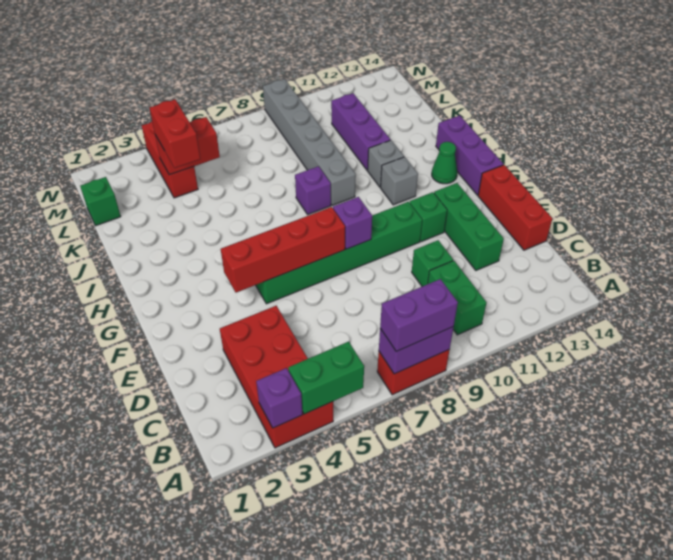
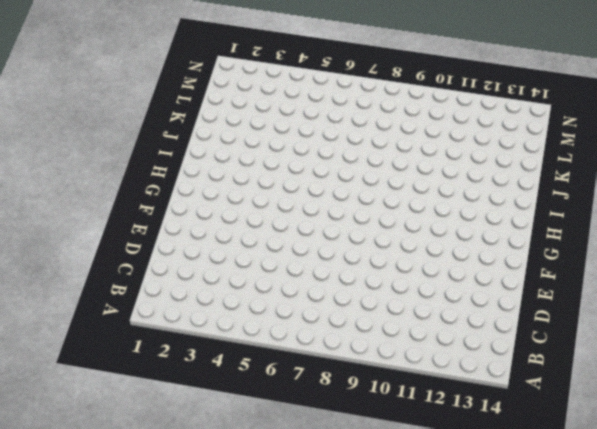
none -> red brick A3:D4 level 1
none -> red brick A7:A8 level 1
none -> green brick B10:C10 level 1

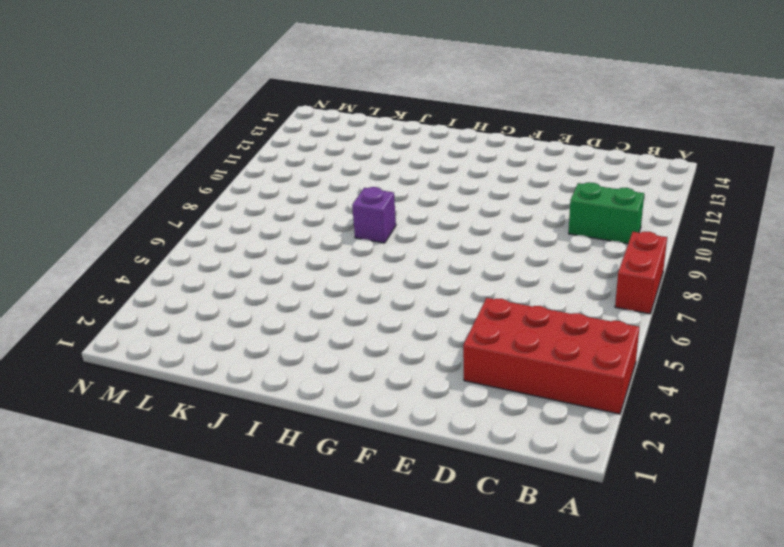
none -> green brick D10 level 1
none -> green brick D12:F12 level 1
none -> red brick D14:F14 level 1

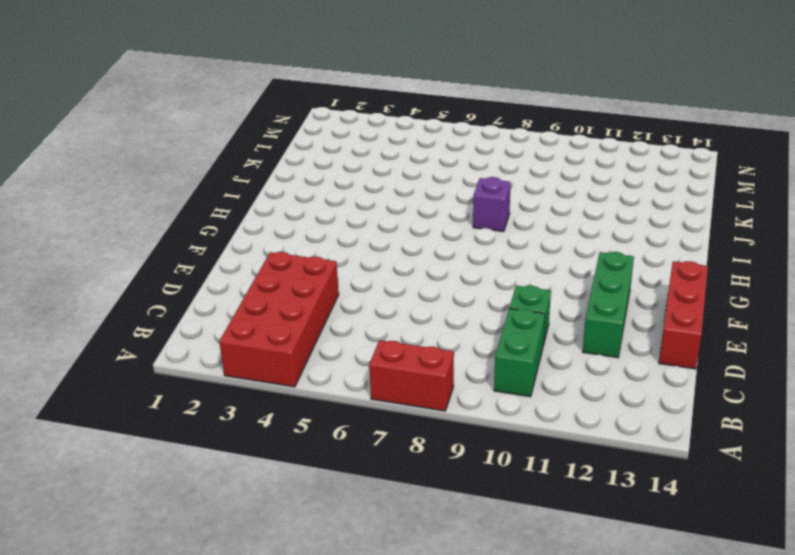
none -> green brick F5:F10 level 1
none -> green brick F11 level 1
none -> purple brick G14:I14 level 1

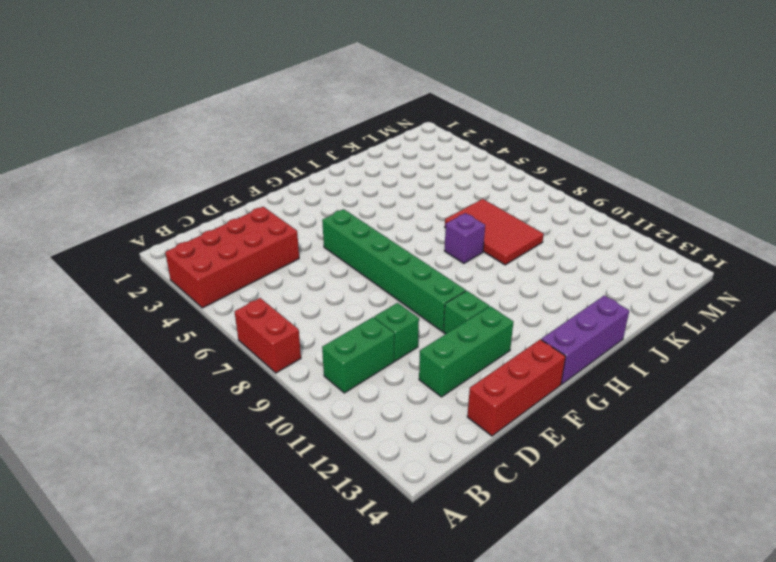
red tile J7:K9 level 1 -> grey brick I9:N9 level 1
none -> grey brick H11 level 1
none -> green cone H13 level 1
none -> grey brick I11 level 1

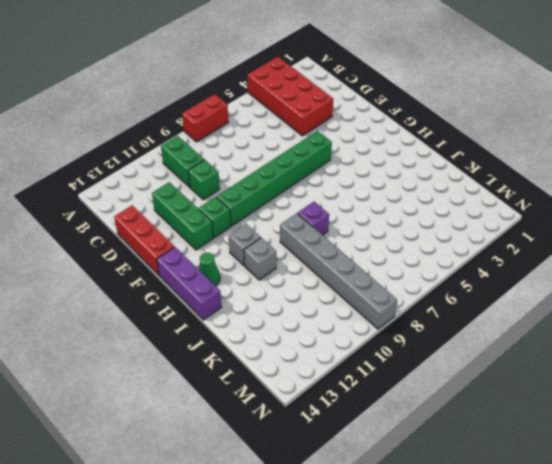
none -> purple brick J11:L11 level 1
none -> green brick L1 level 1
none -> red brick L4:N4 level 1

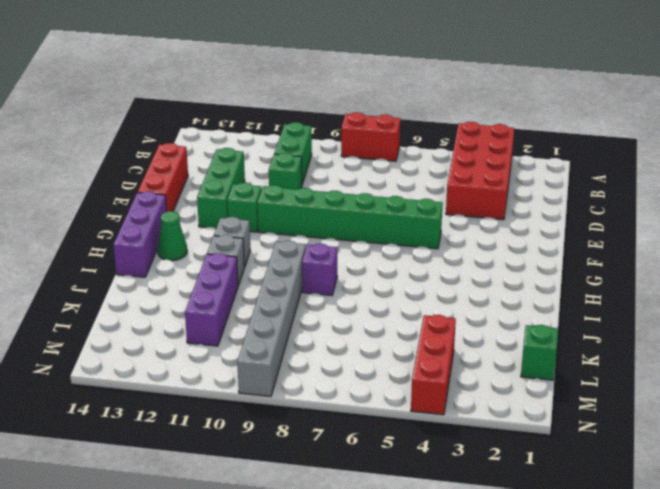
none -> purple brick A3 level 2
none -> green brick A4:A5 level 2
none -> purple brick A7:A8 level 2

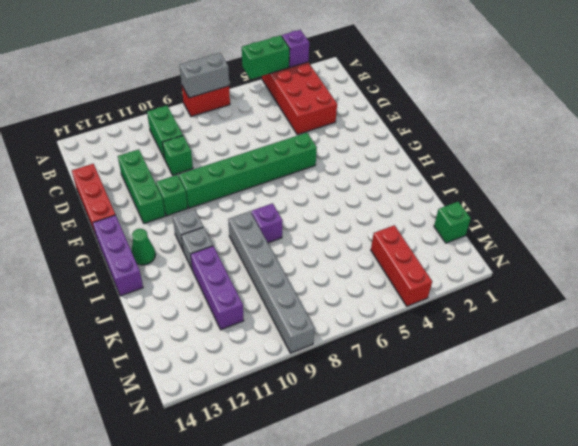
grey brick A7:A8 level 2 -> purple brick A7:A8 level 2
none -> red brick F4:F7 level 2
none -> purple brick F8 level 2
none -> red brick L4:L5 level 2

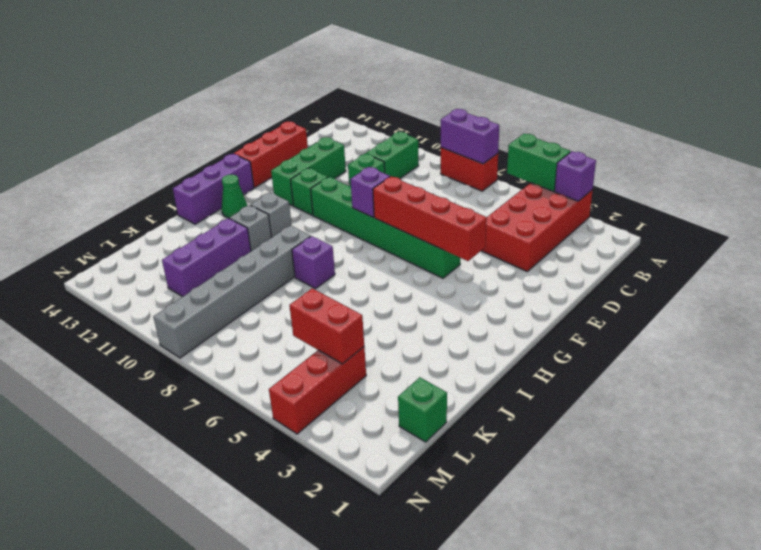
none -> purple brick A7:A8 level 3
none -> red brick K4:L4 level 3

